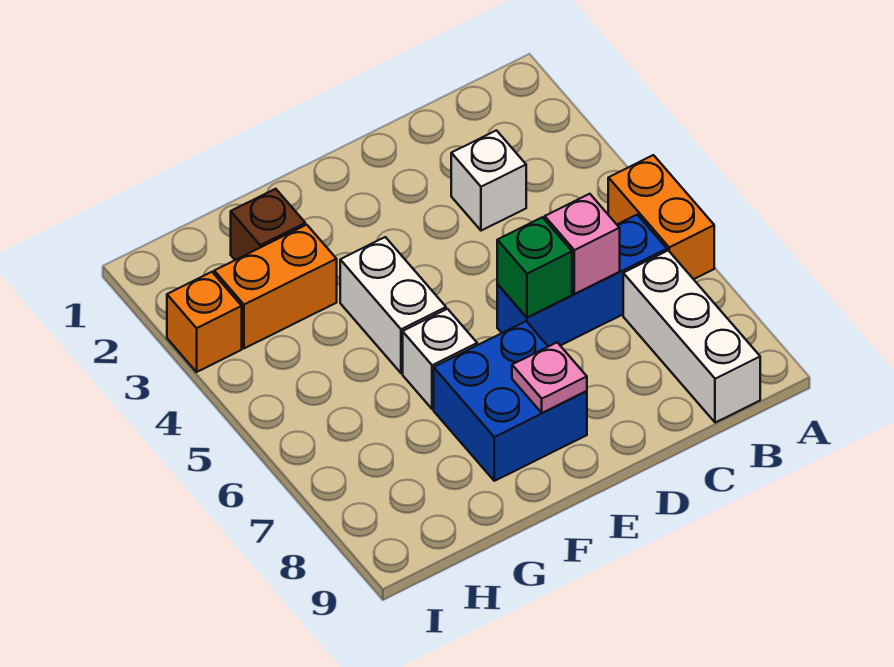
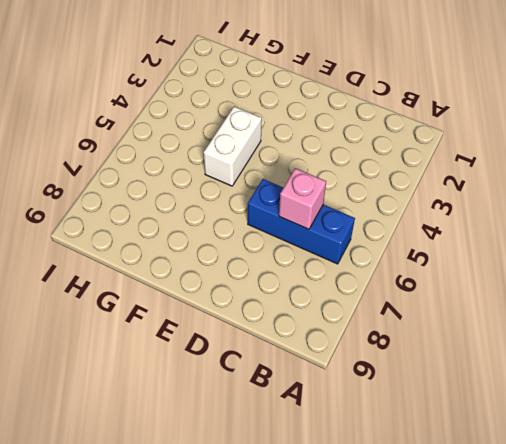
none -> orange brick A5:A6 level 1
none -> white brick B7:B9 level 1
none -> white brick C3 level 1

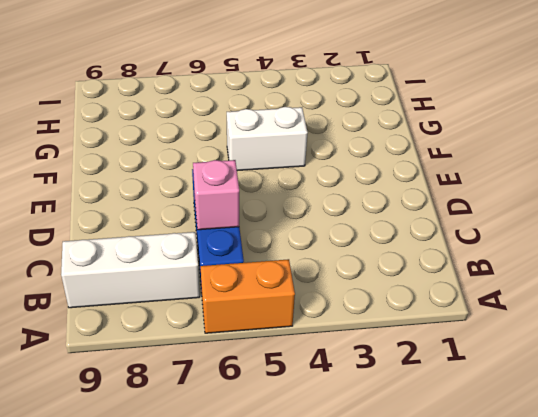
none -> white brick C3 level 1
none -> blue brick E7:F8 level 1
none -> white brick F6 level 1

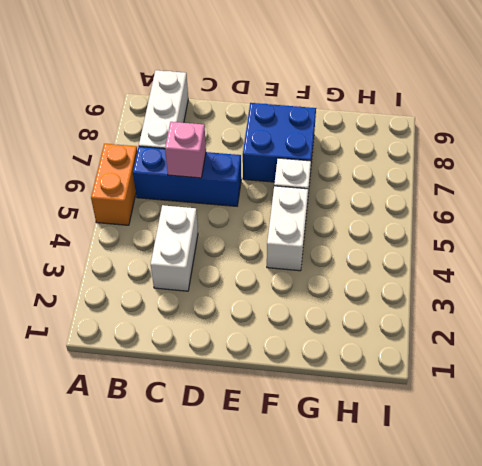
white brick C3:C4 level 1 -> white brick C3 level 1
none -> brown brick G2 level 1
none -> orange brick G3:H3 level 1
none -> orange brick I3 level 1

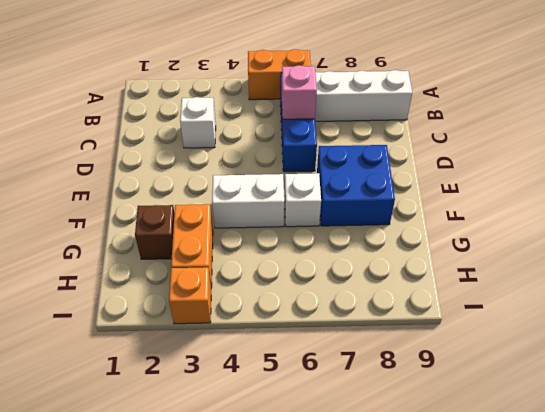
none -> green brick D6 level 2
none -> pink plate E8 level 2

